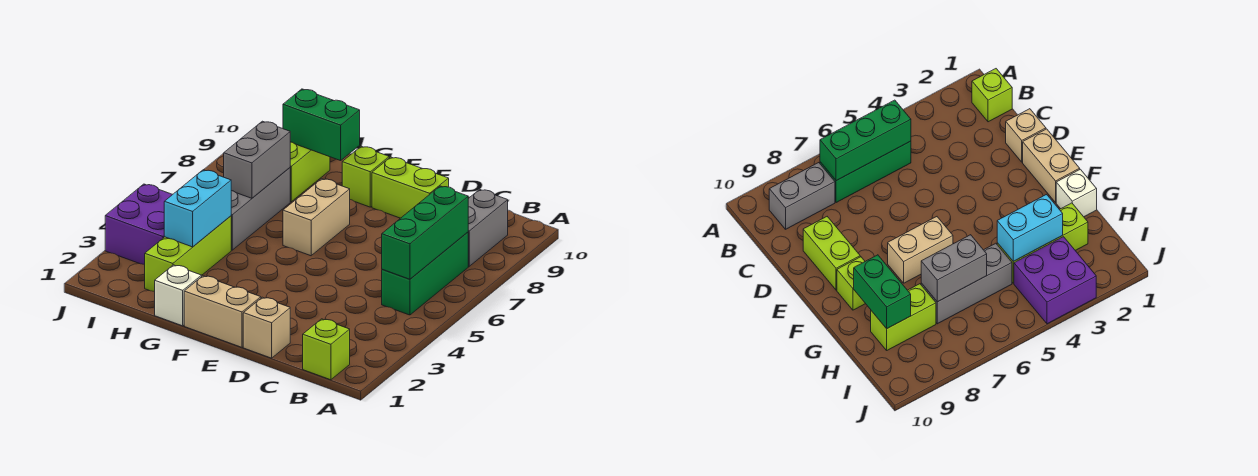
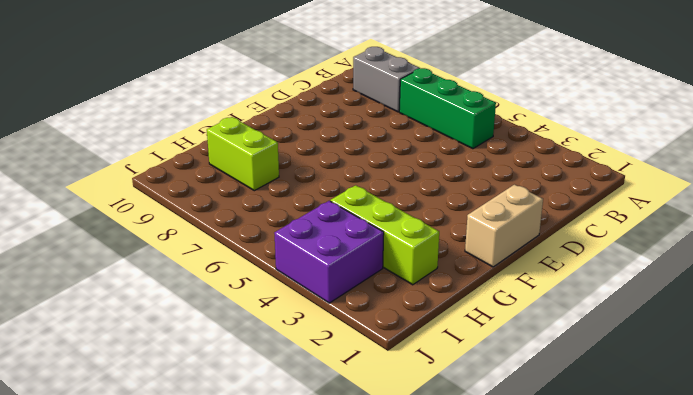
none -> lime brick B1 level 1
none -> tan brick D1 level 1
none -> lime brick D9:E9 level 1

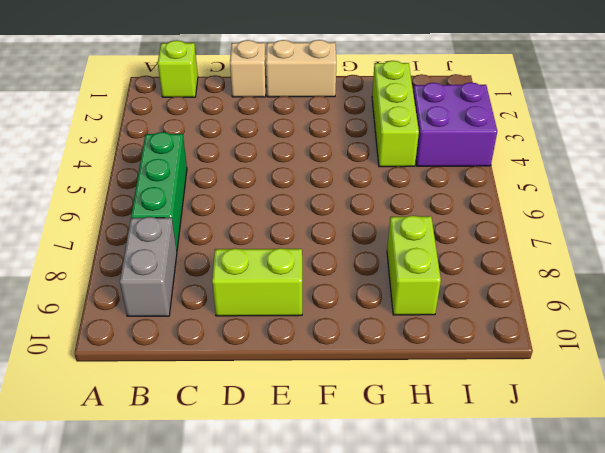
none -> tan brick F6:F7 level 1
none -> lime brick F9 level 1
none -> white brick G1 level 1

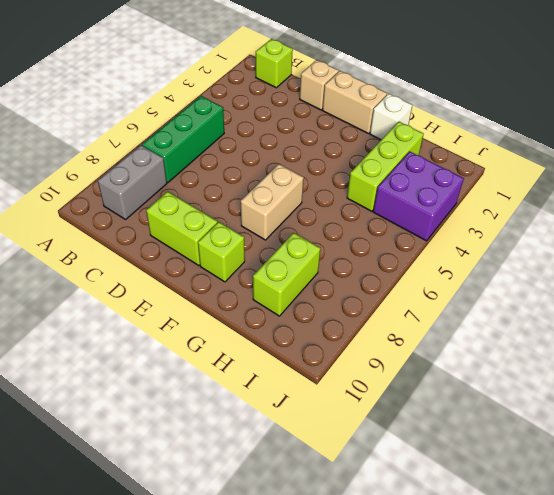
none -> grey brick H5:H7 level 1
none -> green brick B5:B7 level 2
none -> green brick G9:H9 level 2

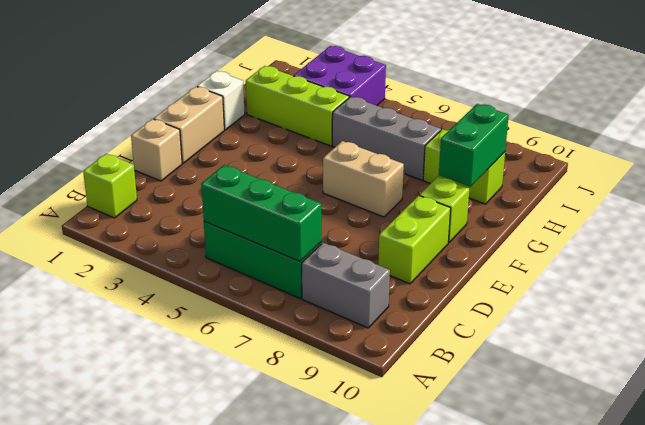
none -> cyan brick H3:H4 level 2
none -> grey brick H6:H7 level 2

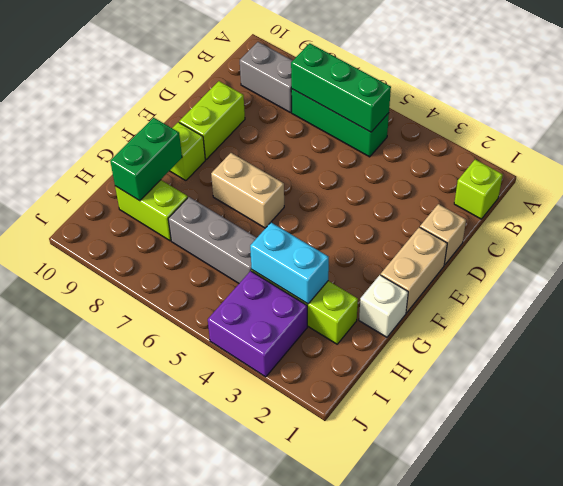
none -> grey brick H6:H7 level 2

